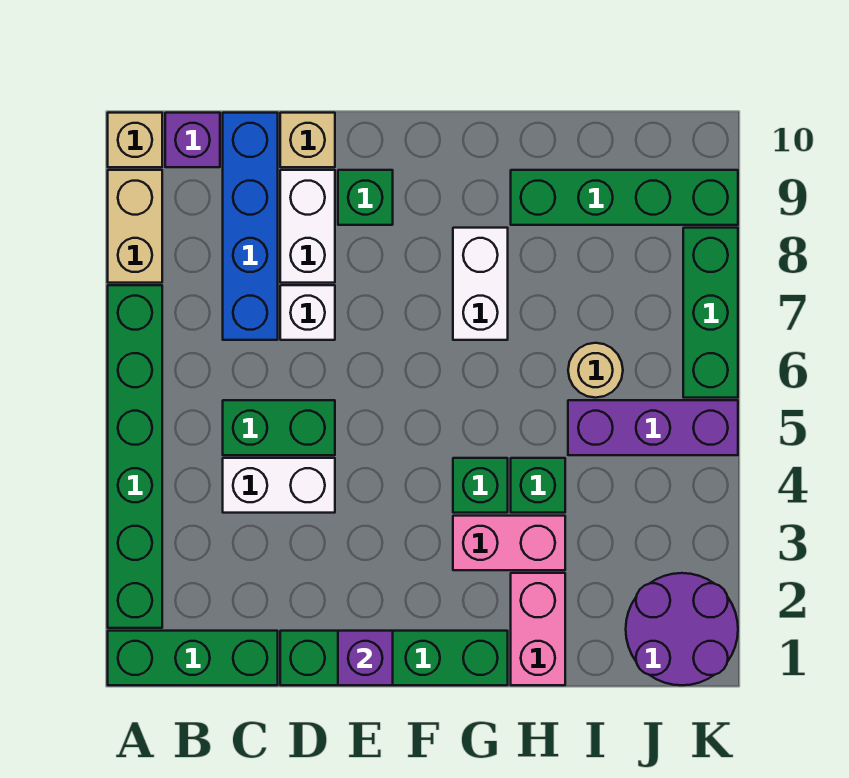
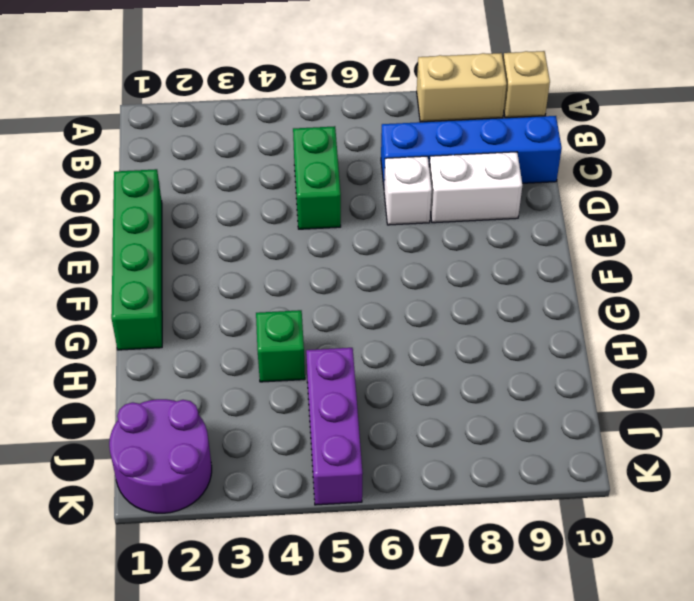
none -> green brick A1:C1 level 1
none -> green brick A2:A7 level 1
none -> purple brick B10 level 1

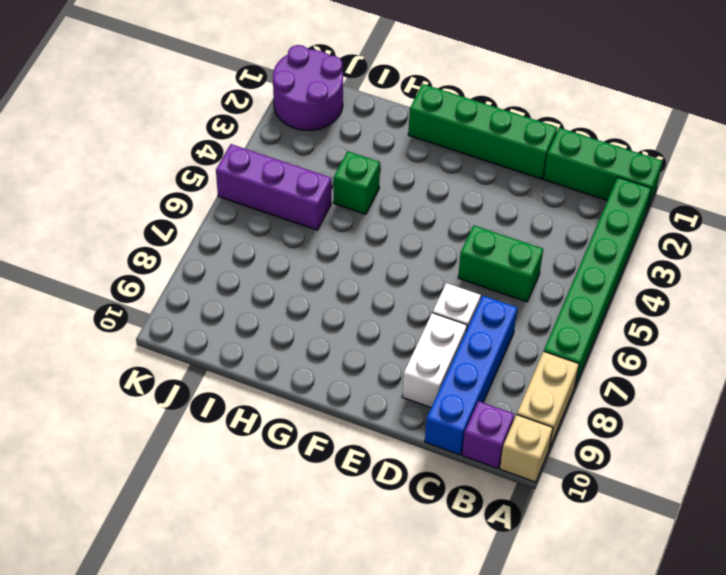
none -> white brick C4:D4 level 1
none -> tan brick D10 level 1
none -> green brick E9 level 1

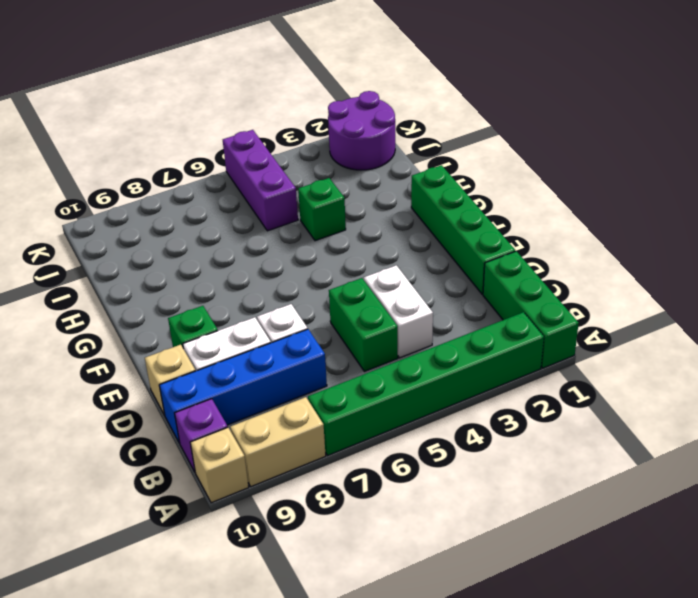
none -> pink brick G3:H3 level 1
none -> green brick G4 level 1
none -> white brick G7:G8 level 1

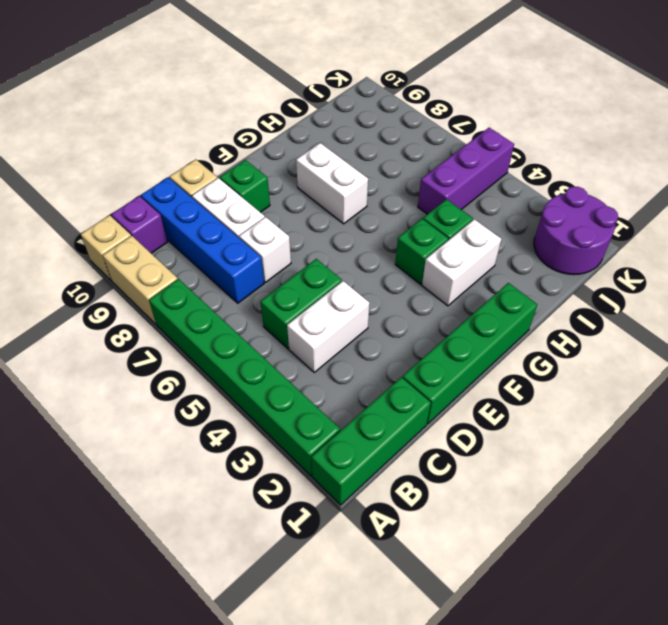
white brick G3:H3 level 1 -> pink brick G3:H3 level 1
none -> pink brick H1:H2 level 1
none -> green brick H9:K9 level 1
none -> tan round brick I6 level 1

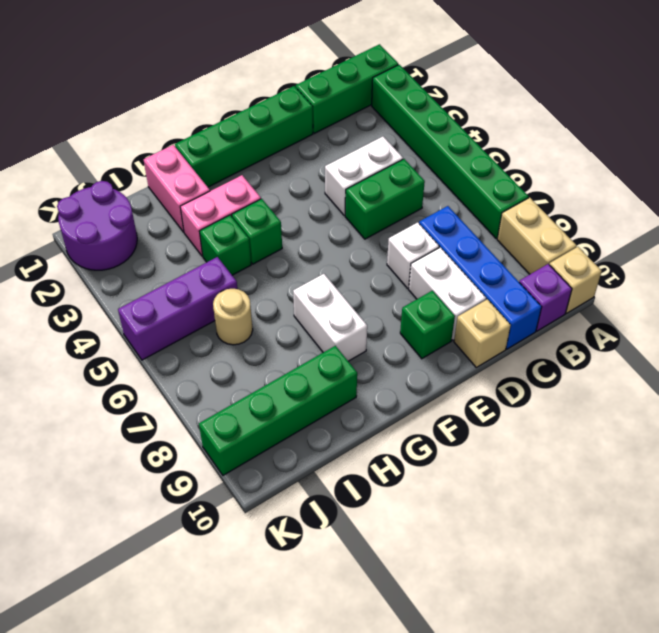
none -> green brick K6:K8 level 1
none -> purple brick E1 level 2

